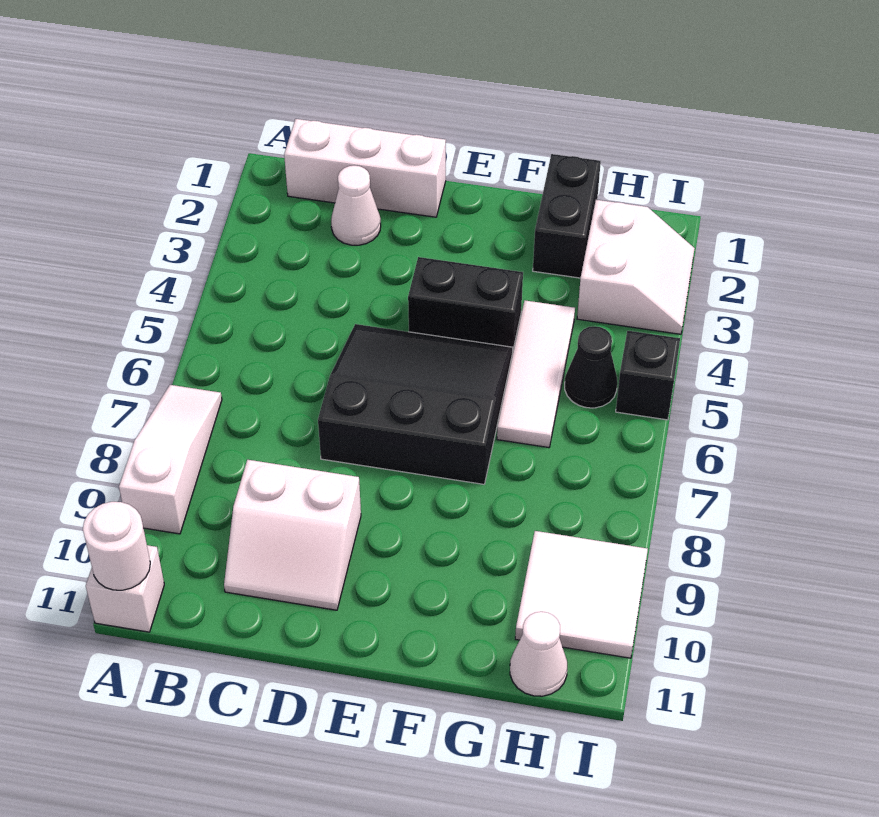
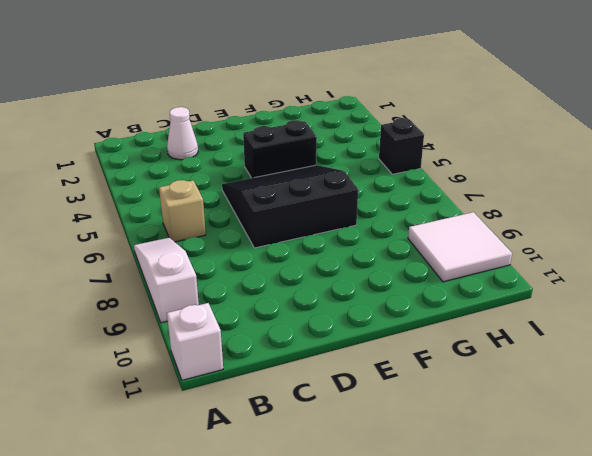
tan brick B6 level 1 -> none
none -> white brick B1:D1 level 1
none -> white slope C9:D10 level 1 top 9
none -> black brick G1:G2 level 1

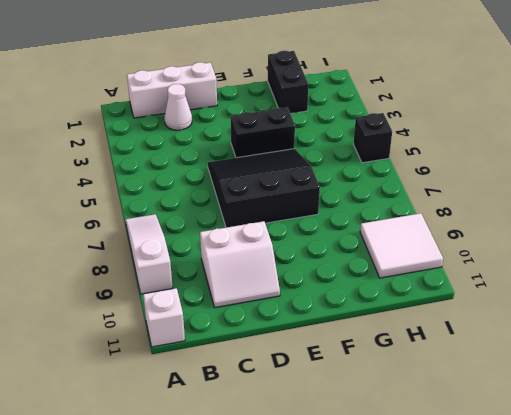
none -> white tile G4:G6 level 1
none -> white slope H2:I3 level 1 top H
none -> black cone H5 level 1

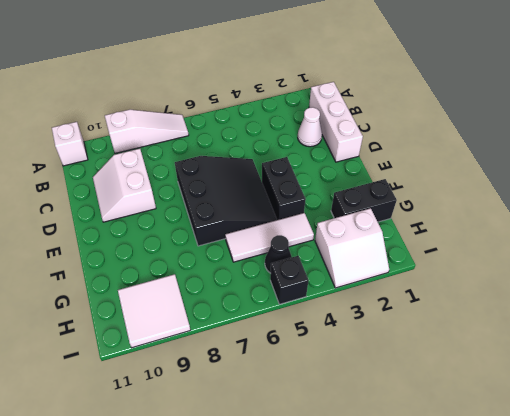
none -> white cone H11 level 1
none -> white round brick A11 level 2

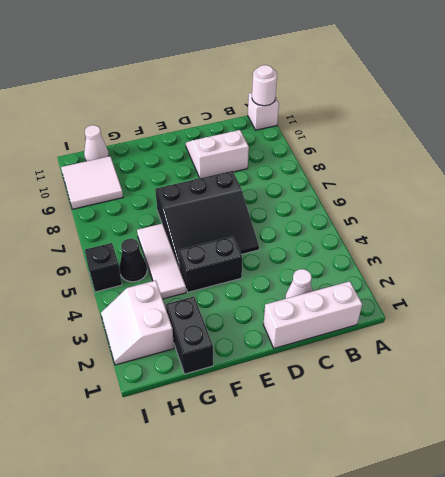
none -> white slope A7:A9 level 1 top 9

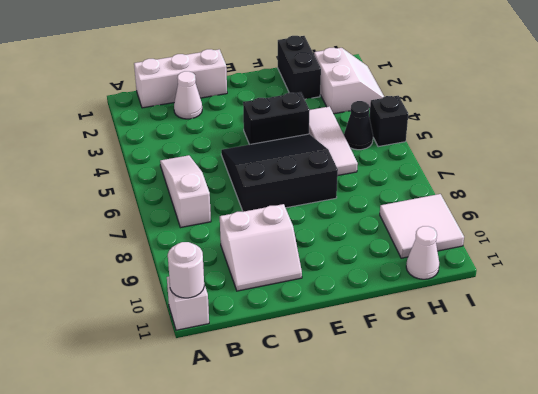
white slope B5:B7 level 1 top 7 -> white slope A7:A9 level 1 top 9

